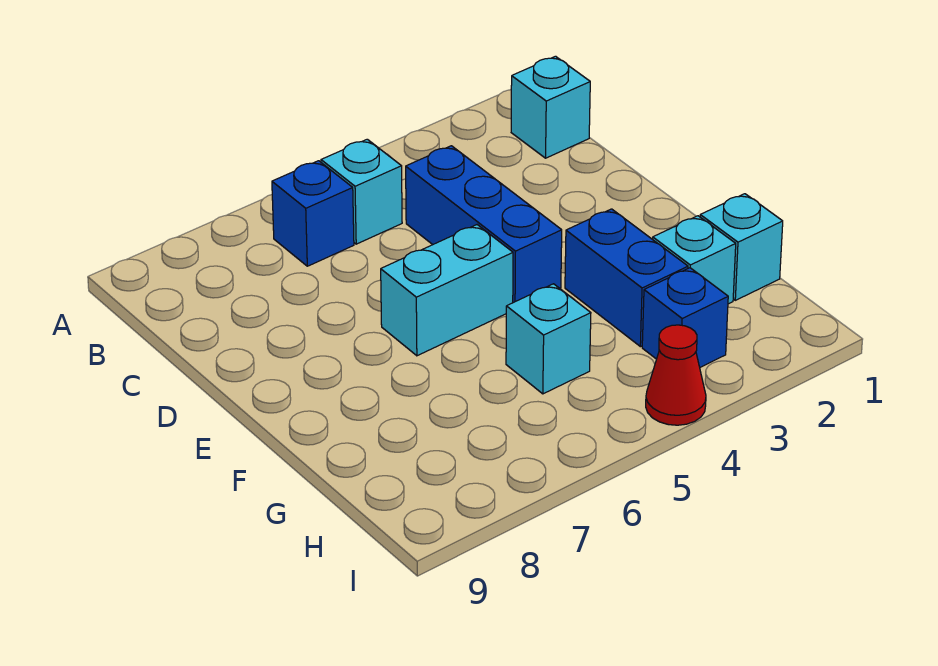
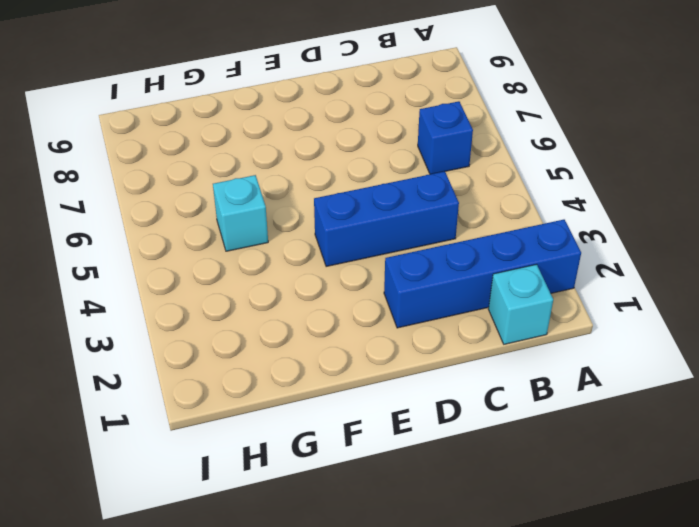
blue brick A2:D2 level 1 -> none
none -> cyan brick B5 level 1
none -> cyan brick E5:E6 level 1

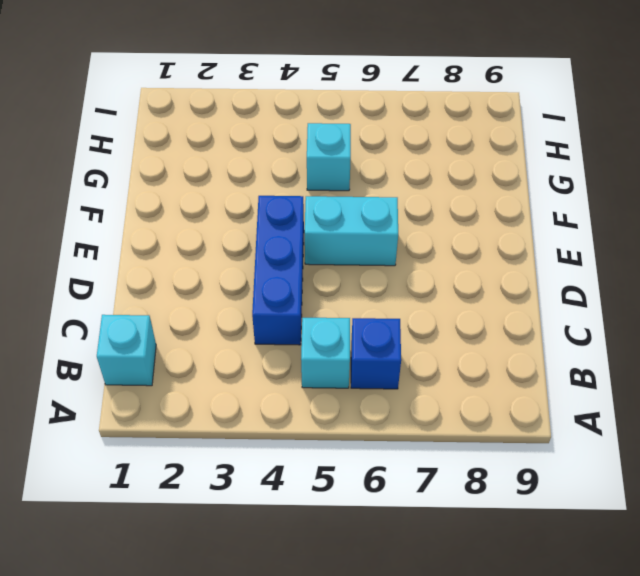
none -> blue brick F3:G3 level 1
none -> cyan brick G1 level 1

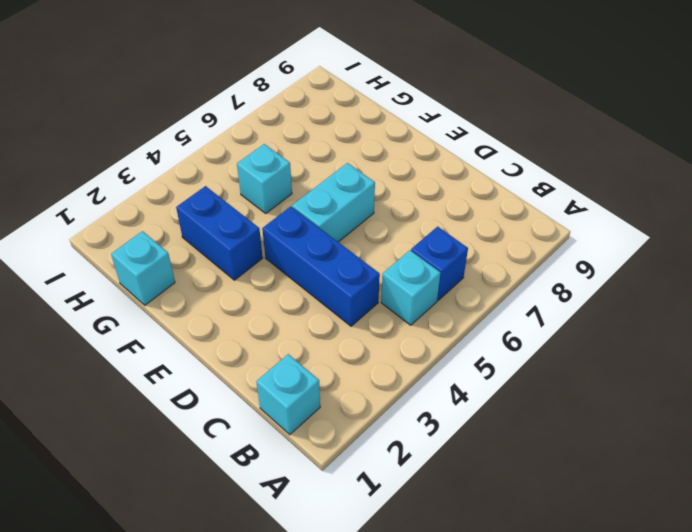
none -> cyan brick G2 level 1
none -> blue brick H3 level 1

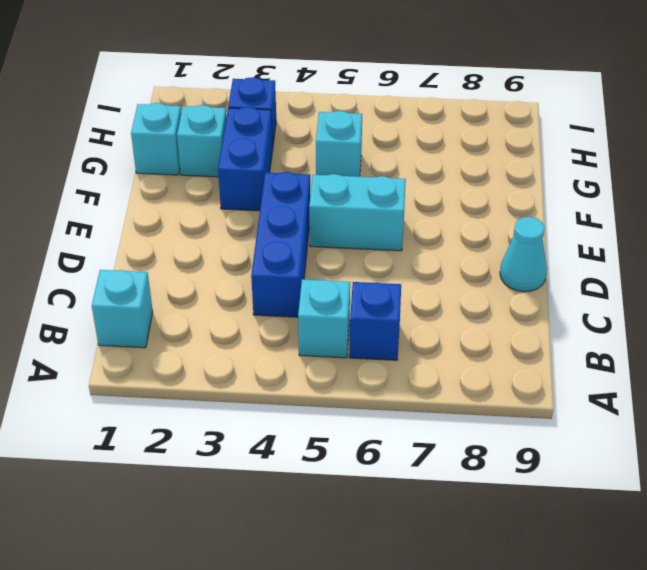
cyan cone D9 level 1 -> none
none -> red cone I4 level 1

